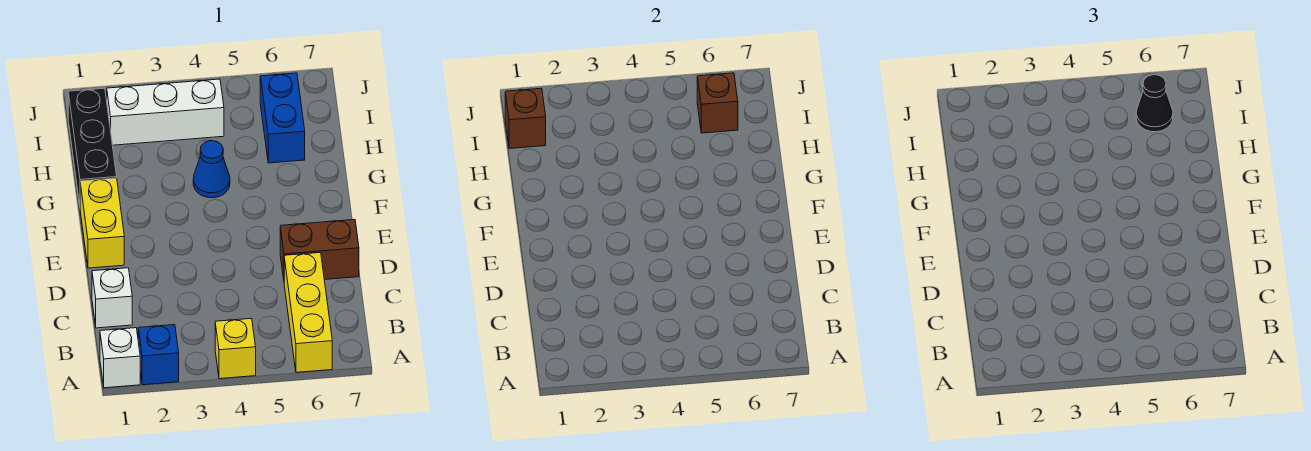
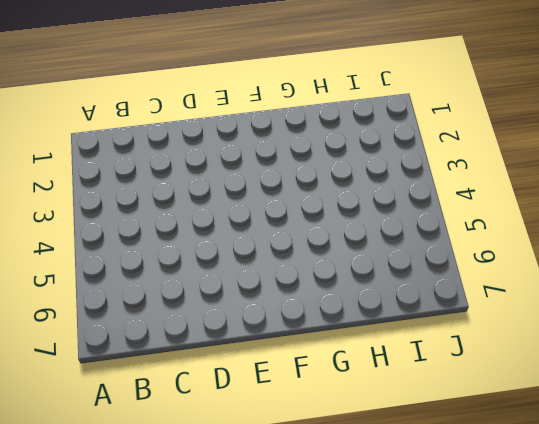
none -> white brick A1 level 1
none -> blue brick A2 level 1
none -> yellow brick A4 level 1

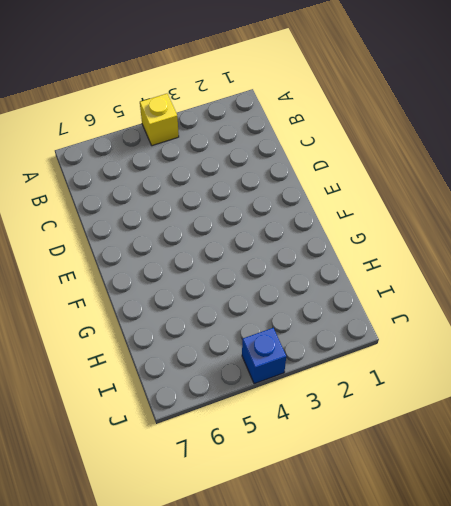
blue brick J4 level 1 -> blue brick A2 level 1
none -> white brick A1 level 1
none -> yellow brick A6:C6 level 1
none -> white brick C1 level 1

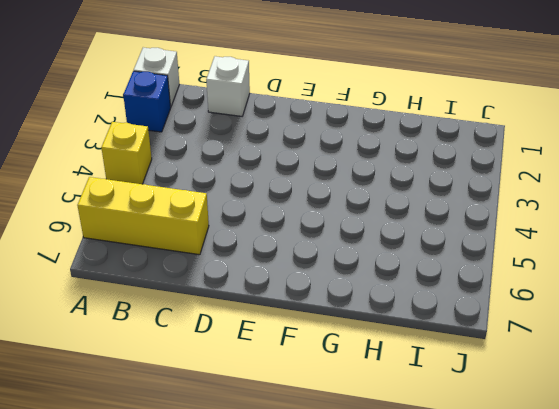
none -> brown brick D6:D7 level 1
none -> yellow brick E1:F1 level 1
none -> black brick G1:I1 level 1

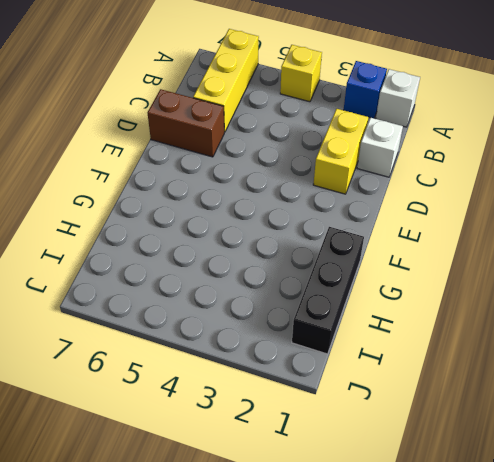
yellow brick C2:D2 level 1 -> yellow brick E1:F1 level 1
none -> blue cone G4 level 1
none -> blue brick H6:I6 level 1
none -> white brick I2:I4 level 1

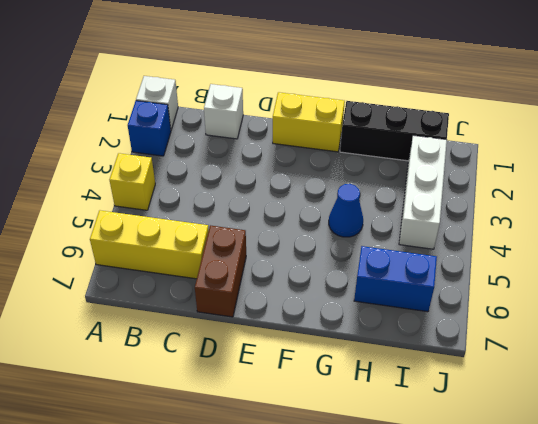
none -> brown brick I1 level 2
none -> brown brick I6 level 2
none -> black cone I6 level 3

